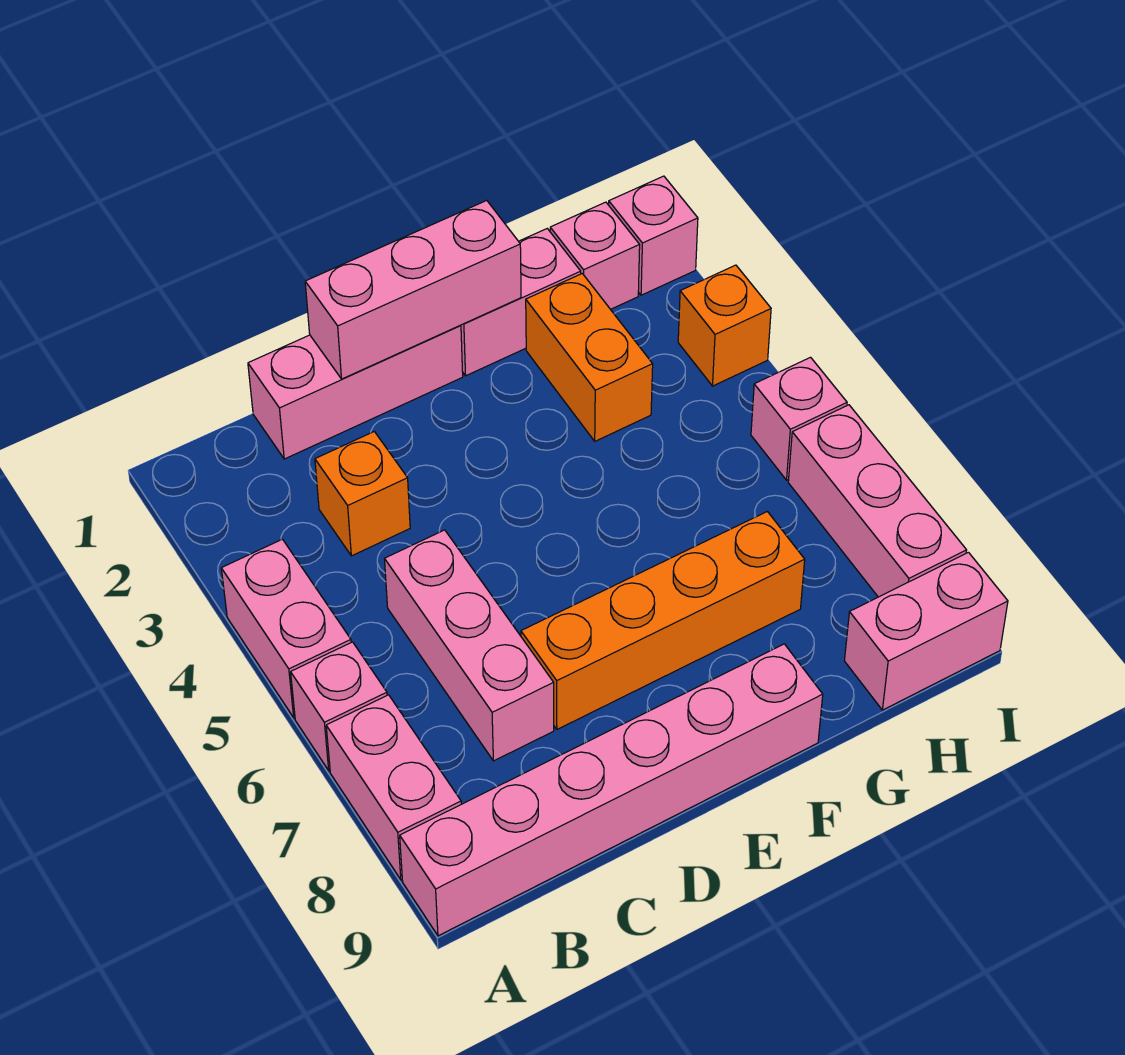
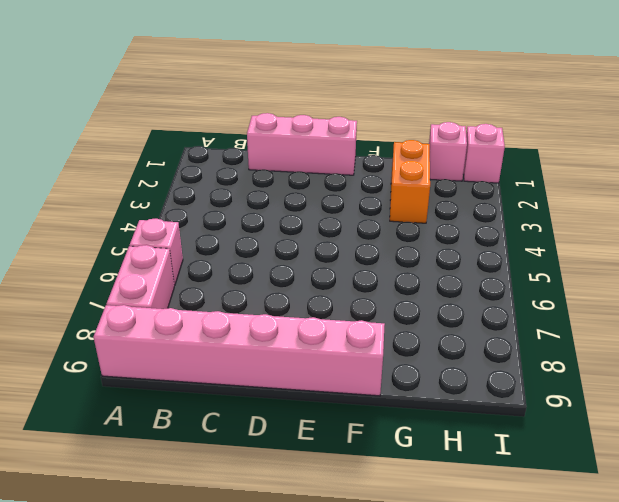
none -> pink brick A4:A5 level 1
none -> orange brick C3 level 1
none -> pink brick C5:C7 level 1

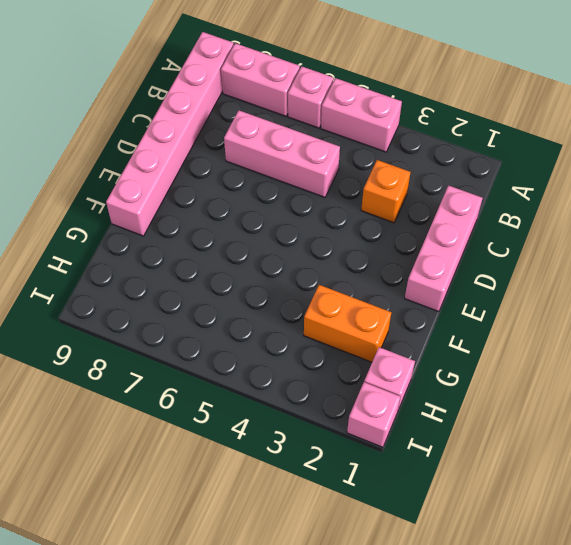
none -> orange brick D7:G7 level 1
none -> pink brick F1:G1 level 1
none -> pink brick H9:I9 level 1

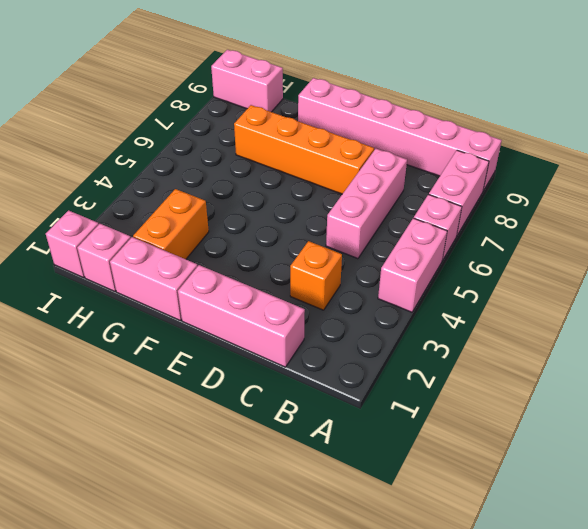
none -> orange brick I3 level 1
none -> pink brick I5 level 1
none -> pink brick I6:I8 level 1

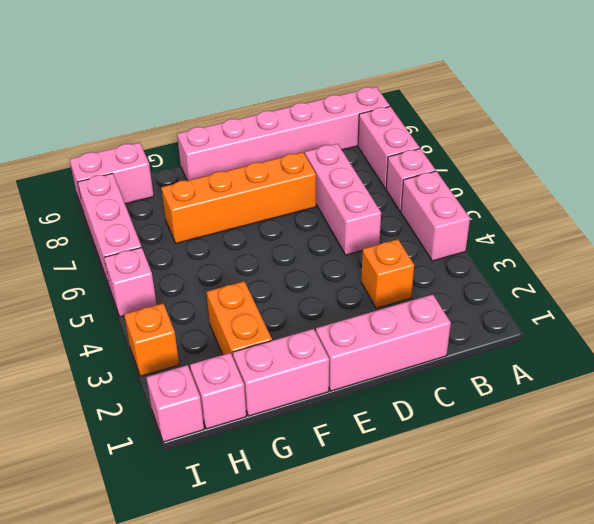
none -> pink brick D1:F1 level 2

